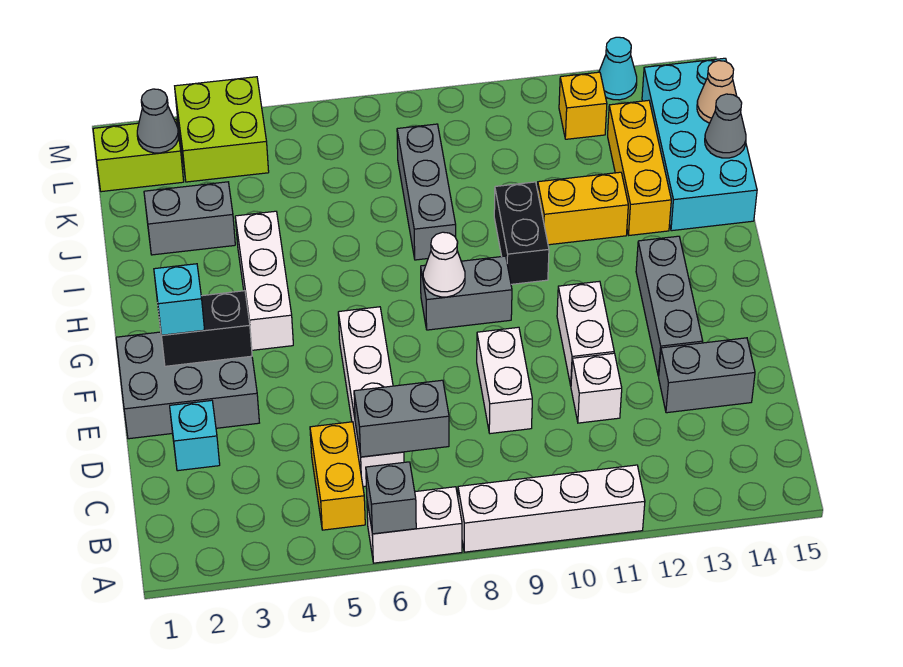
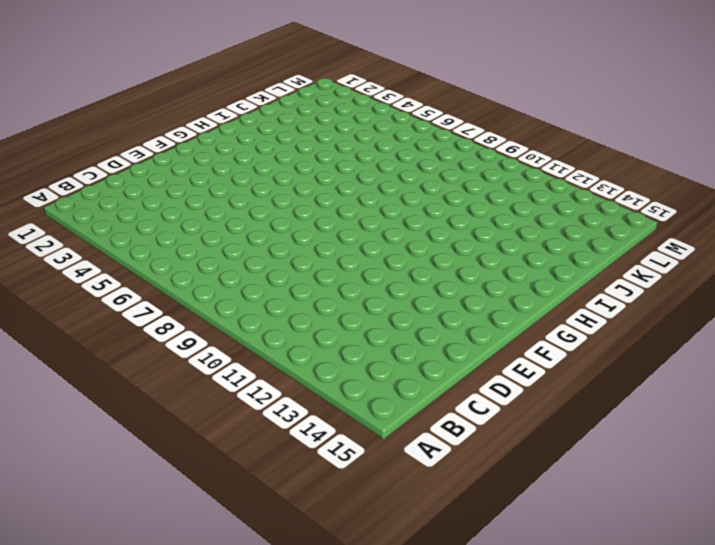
none -> white brick A6:A7 level 1
none -> white brick A8:A11 level 1
none -> yellow brick B5:C5 level 1
none -> white brick C6:F6 level 1

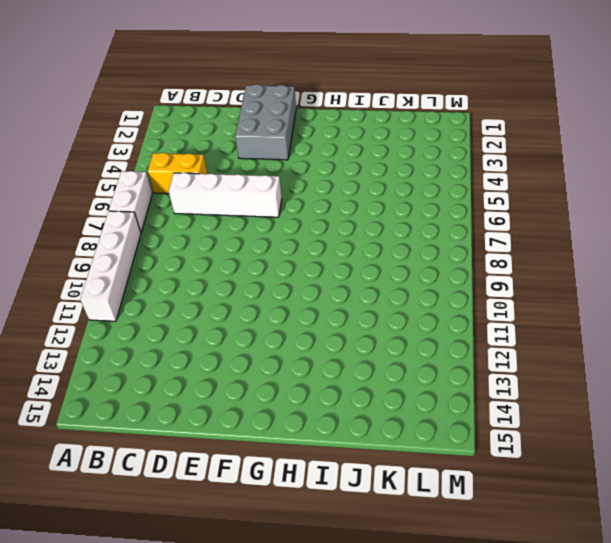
none -> cyan brick D2 level 1
none -> white brick D9:E9 level 1
none -> white brick D11 level 1
none -> grey brick D13:D14 level 1

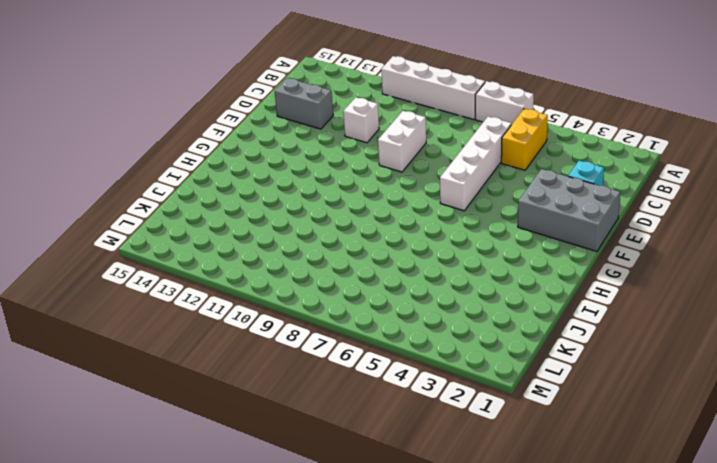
none -> white brick E11:F11 level 1
none -> grey brick E13:G13 level 1
none -> white brick G4:I4 level 1
none -> grey brick G8:G9 level 1

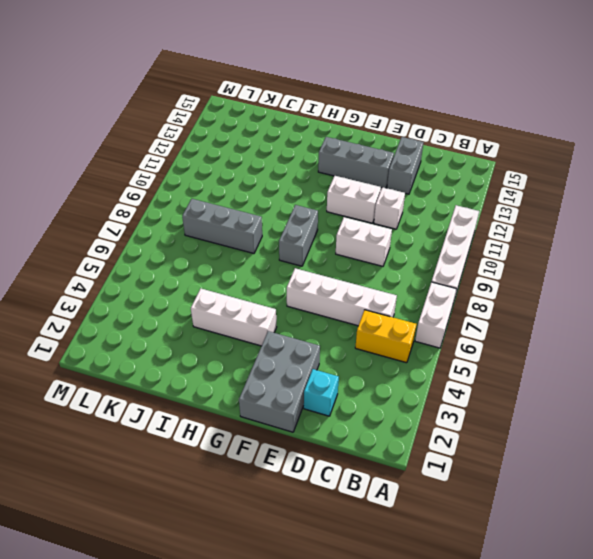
none -> black brick H10:I10 level 1
none -> yellow brick I11:I12 level 1
none -> yellow brick I13:K13 level 1
none -> cyan brick I14:L15 level 1

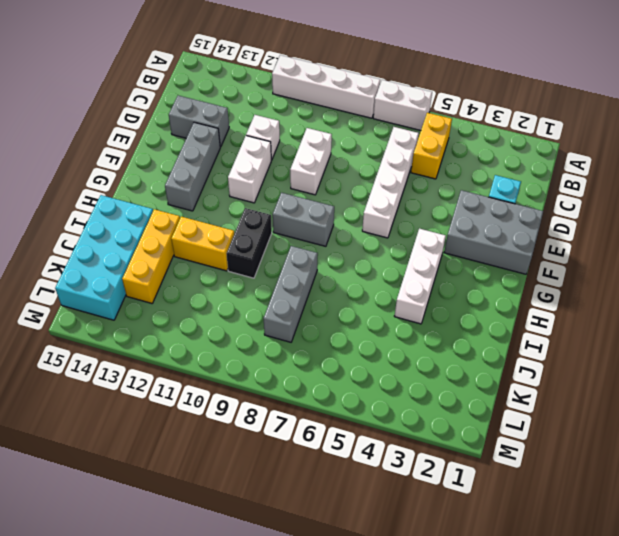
none -> grey brick J2:J3 level 1
none -> lime brick L1:L2 level 1
none -> lime brick L3:M4 level 1
none -> yellow brick L12 level 1

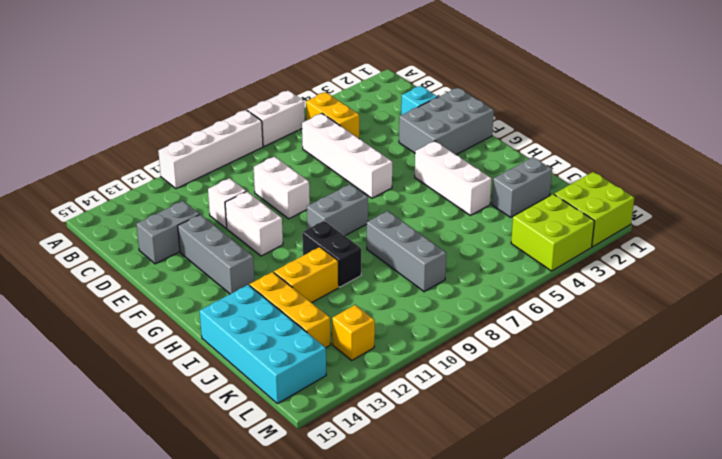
lime brick L1:M2 level 1 -> lime brick L1:L2 level 1
none -> cyan cone M13 level 1
none -> grey brick A6 level 2
none -> grey brick C6:C7 level 2
none -> black brick F2:F3 level 2

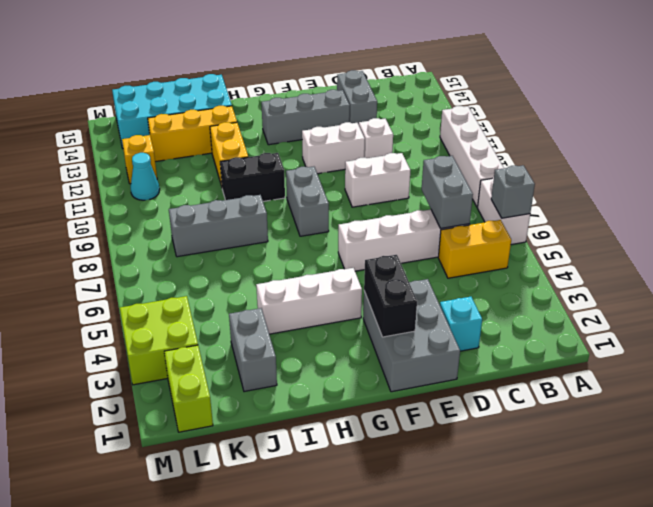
cyan cone L11 level 1 -> cyan cone M13 level 1
none -> white cone G8 level 2
none -> grey cone J15 level 2
none -> tan cone K15 level 2
none -> grey cone L2 level 2

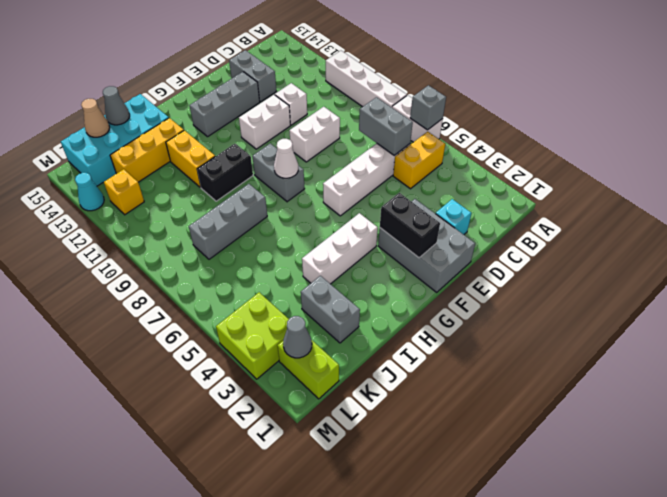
none -> cyan brick F2 level 3

